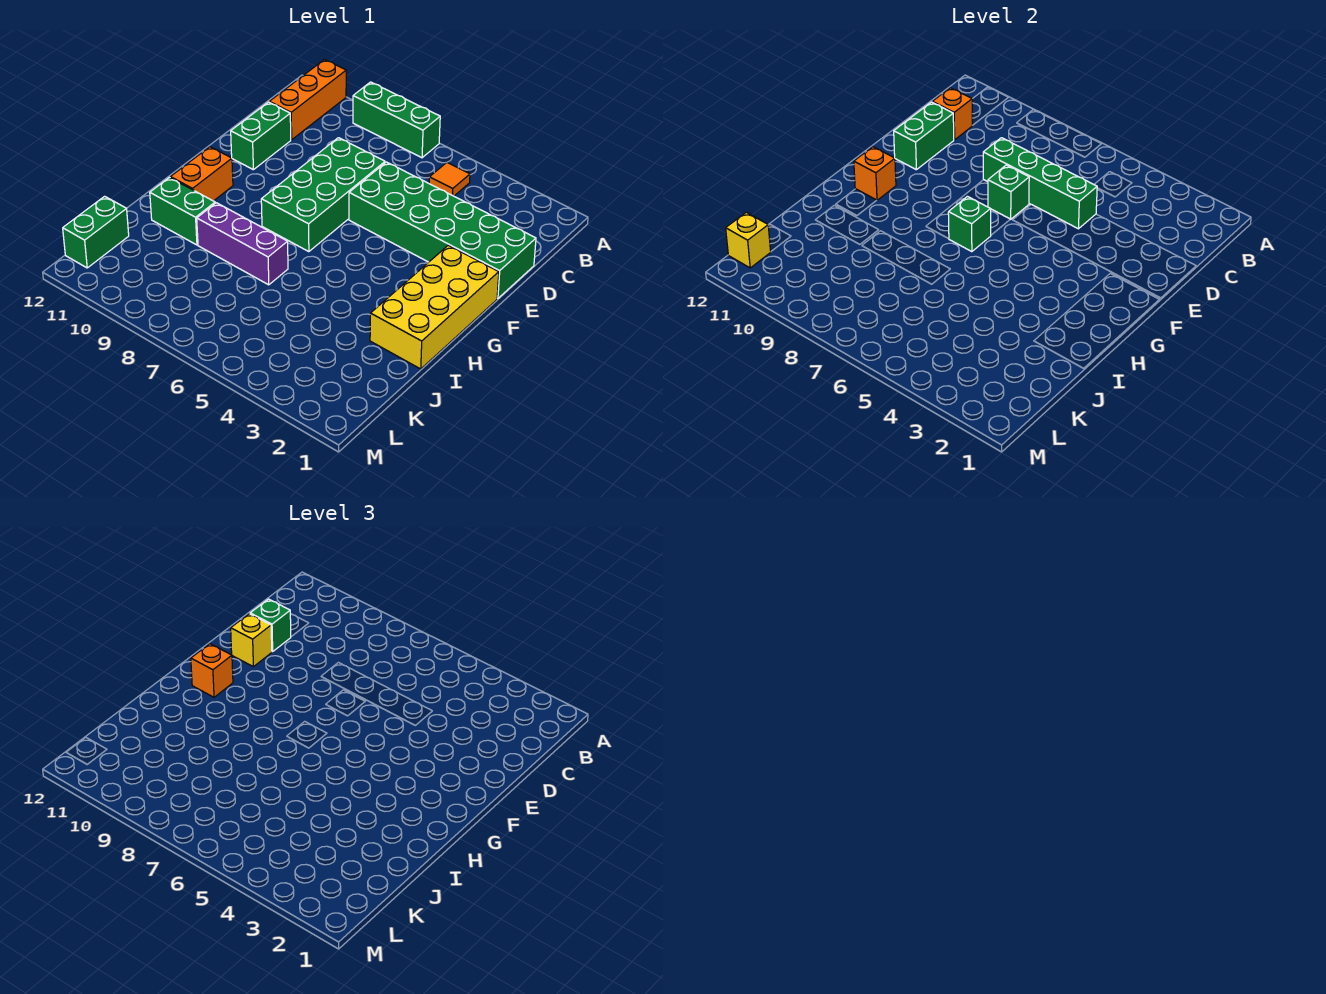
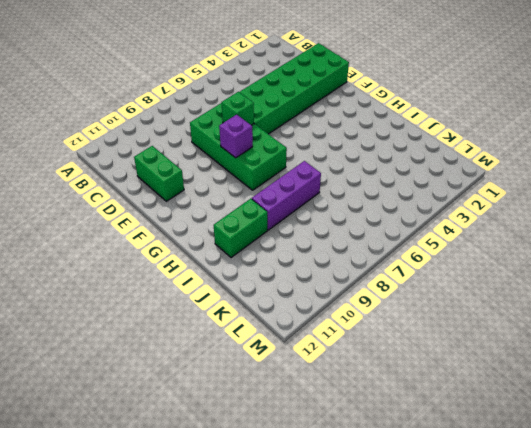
purple brick F8 level 2 -> none
none -> green brick A7:A9 level 1
none -> orange brick A11:C11 level 1
none -> orange tile B5 level 1

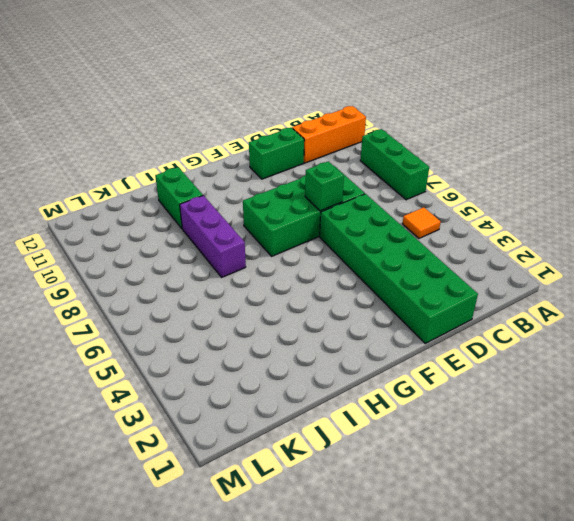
none -> yellow brick F1:I2 level 1
none -> orange brick G11:H11 level 1
none -> green brick K12:L12 level 1

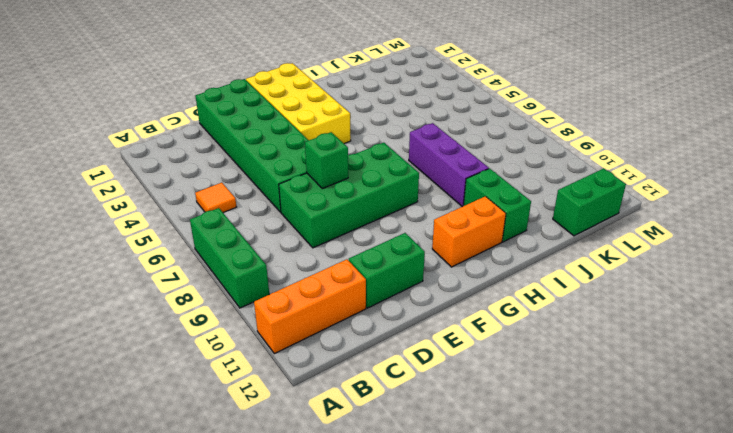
yellow brick F1:G4 level 1 -> yellow brick F1:I2 level 1
none -> orange brick C11 level 2
none -> green brick D5:D8 level 2
none -> green brick D11:E11 level 2

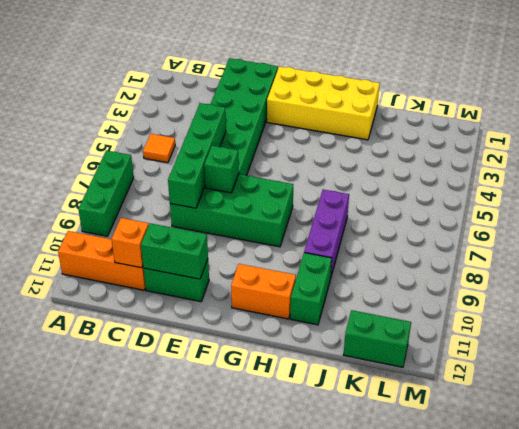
none -> green brick G7 level 2
none -> orange brick G11 level 2
none -> yellow brick L12 level 2

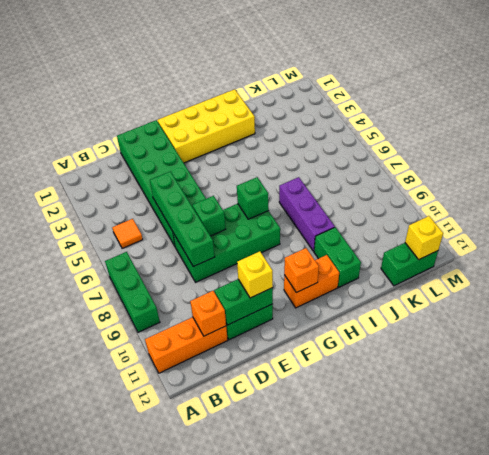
none -> green brick D11 level 3
none -> orange brick G11 level 3

